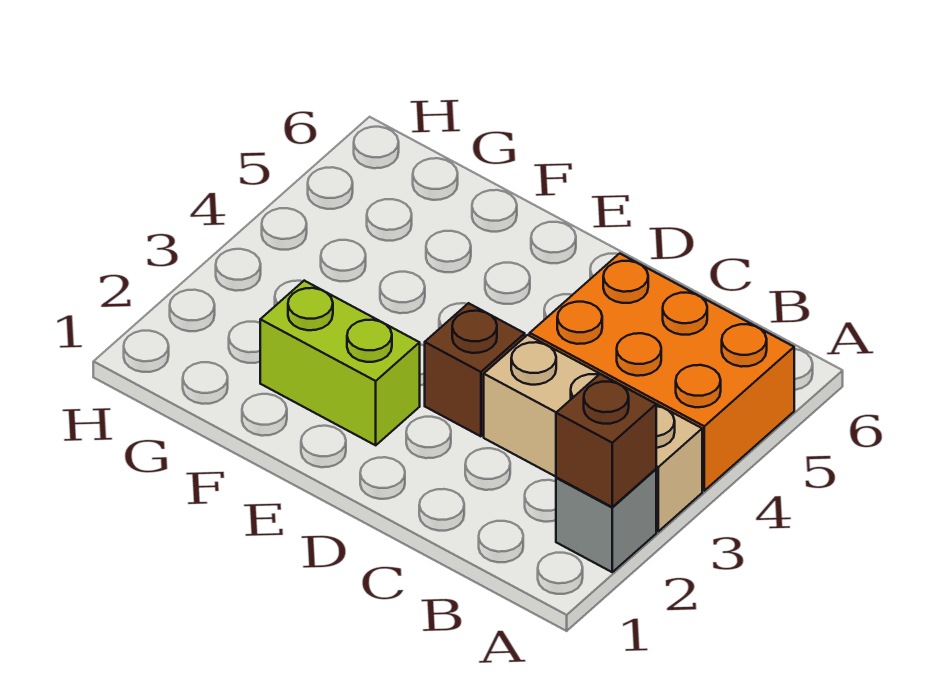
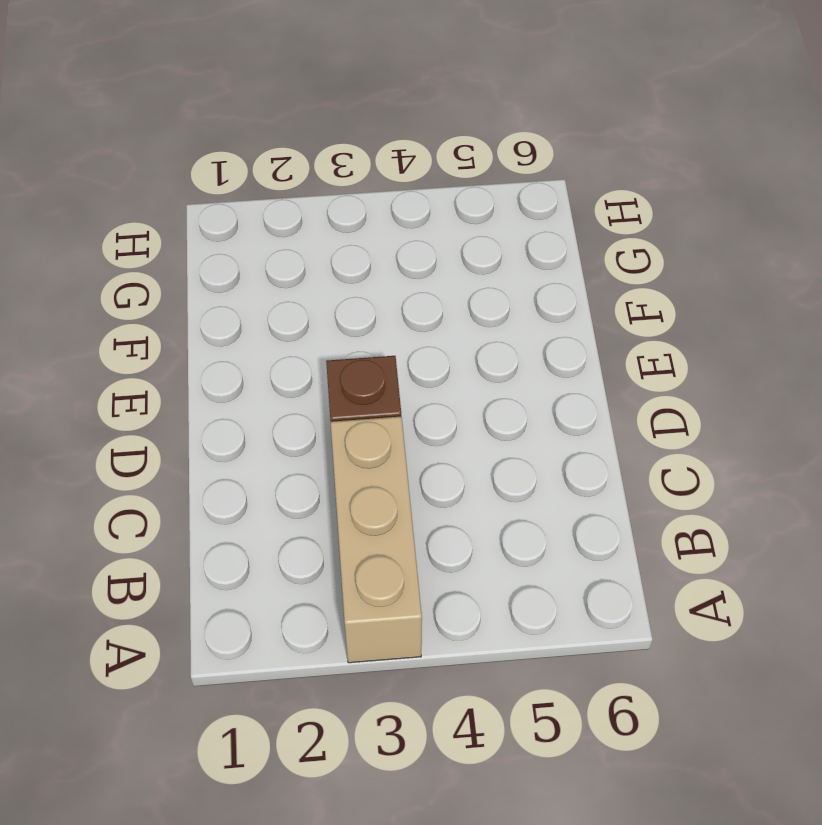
none -> grey brick A2 level 1
none -> orange brick A4:C5 level 1

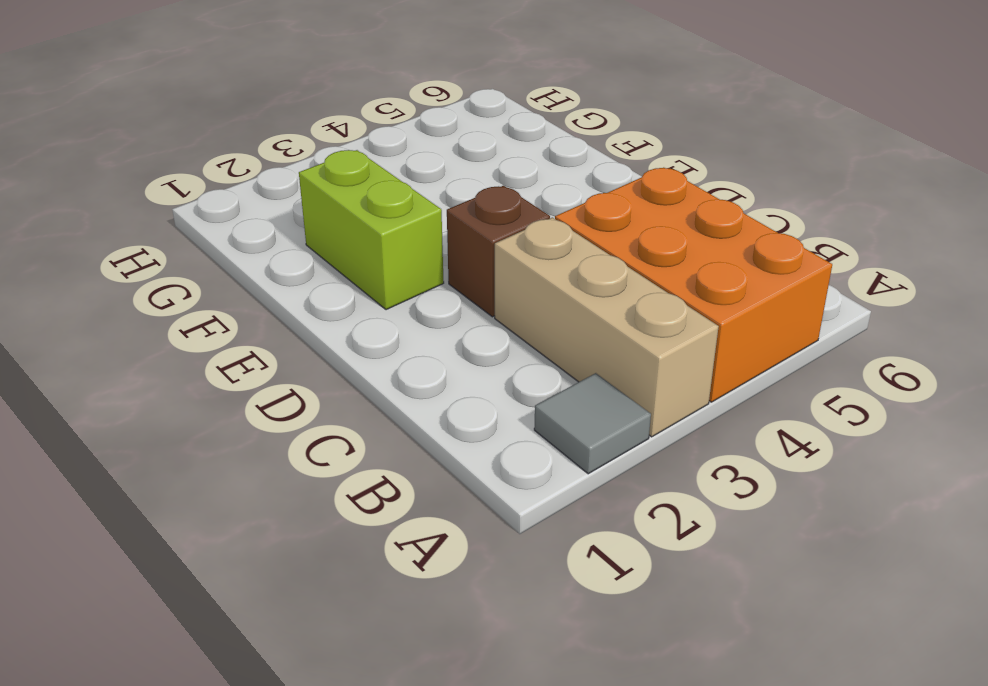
grey tile A2 level 1 -> grey brick A2 level 1
none -> brown brick A2 level 2

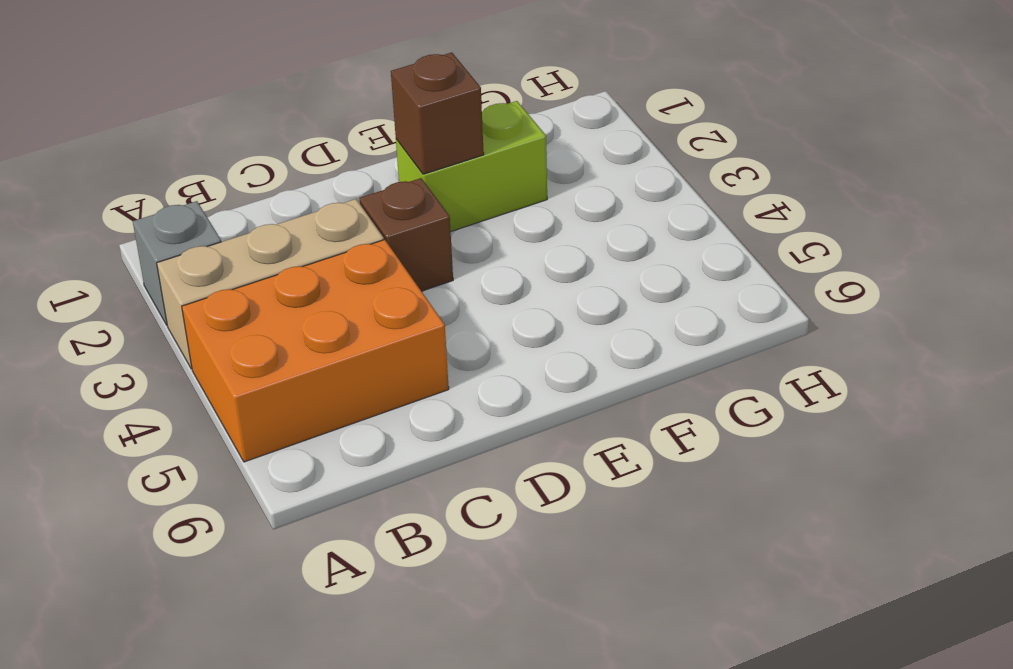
brown brick E2 level 2 -> brown brick A2 level 2

